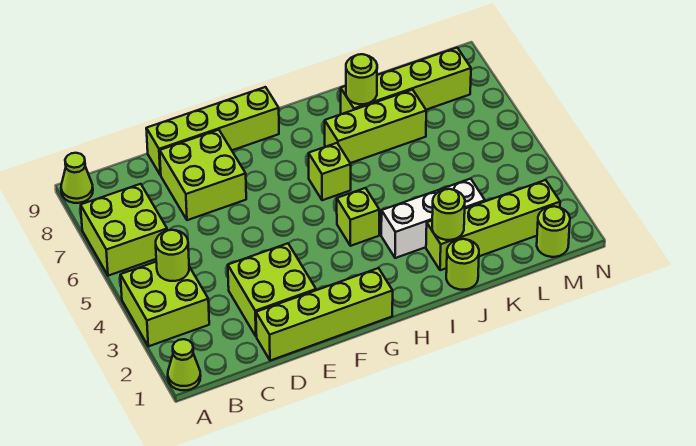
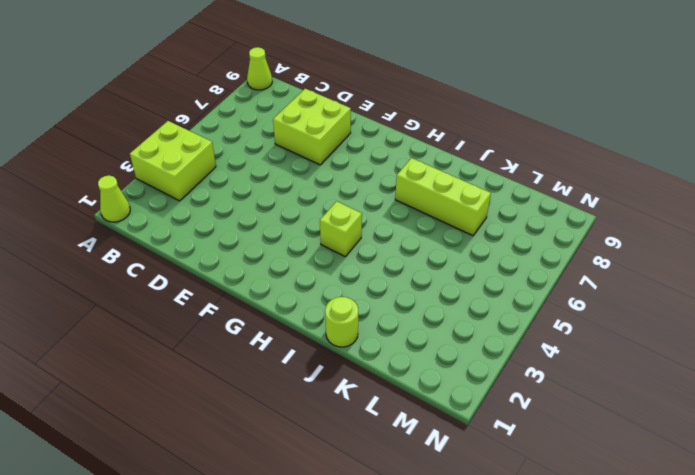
none -> lime brick A6:B7 level 1
none -> lime brick D1:G1 level 1
none -> lime brick D2:E3 level 1

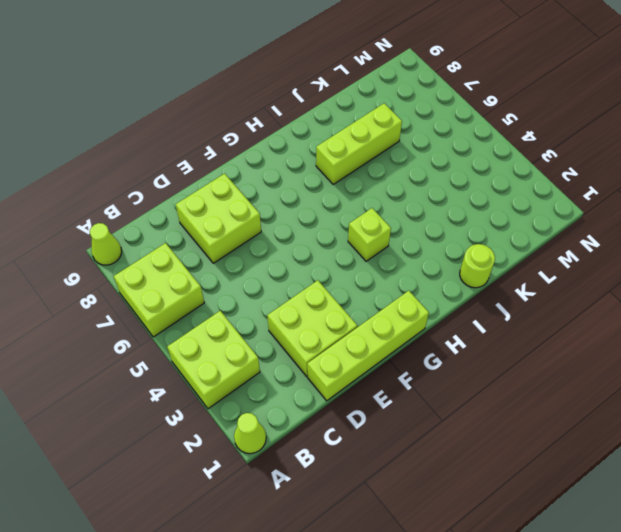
none -> lime brick D9:G9 level 1
none -> lime brick H6 level 1
none -> white brick I3:K3 level 1

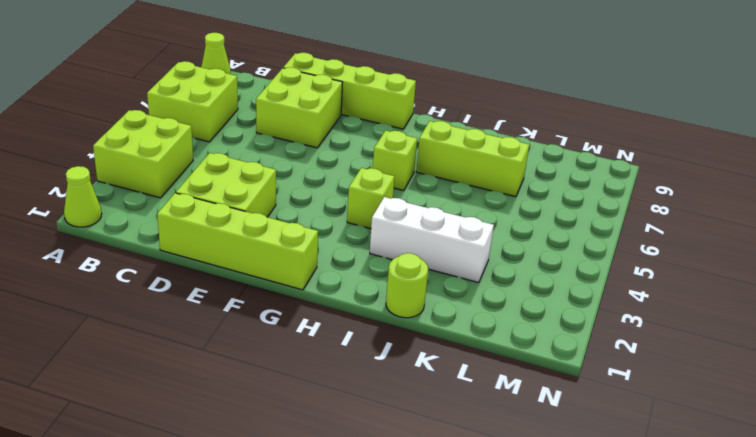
none -> lime brick J2:M2 level 1
none -> lime brick J8:M8 level 1
none -> lime round brick M1 level 1

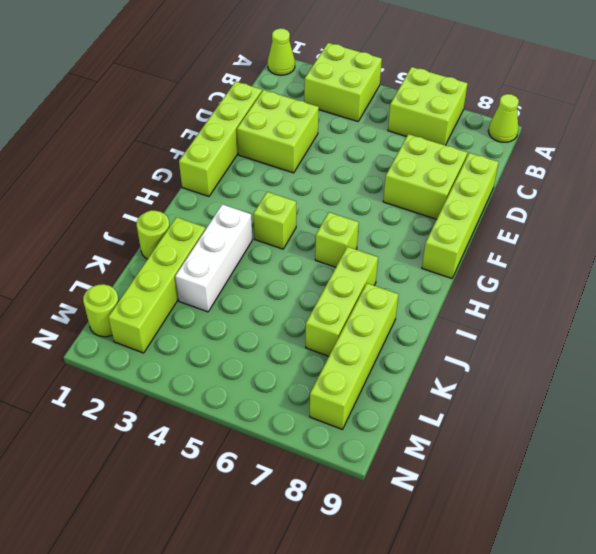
none -> lime round brick B4 level 2
none -> lime round brick J2 level 2
none -> lime round brick J8 level 2

